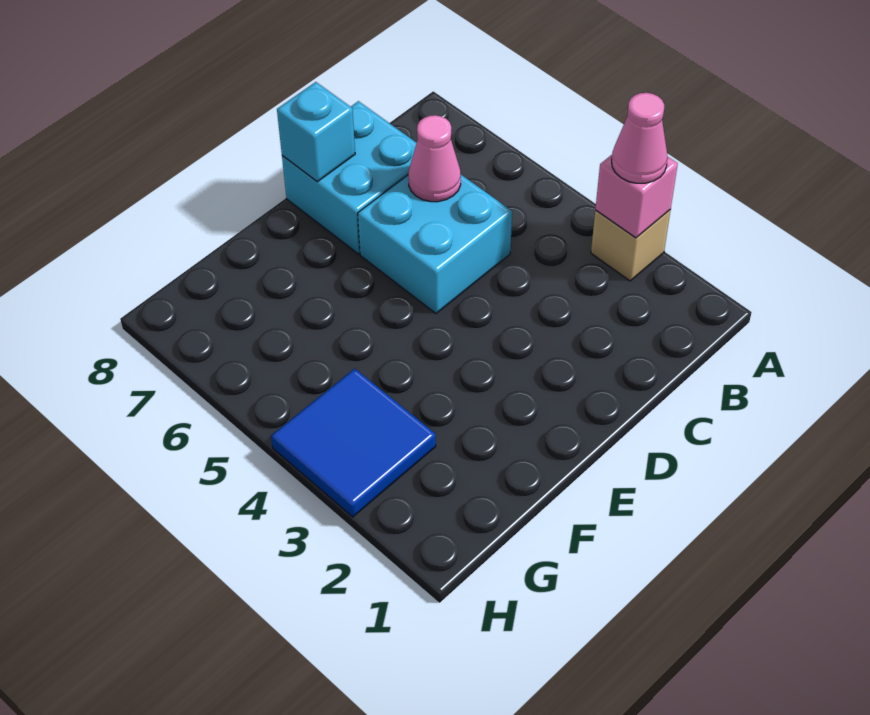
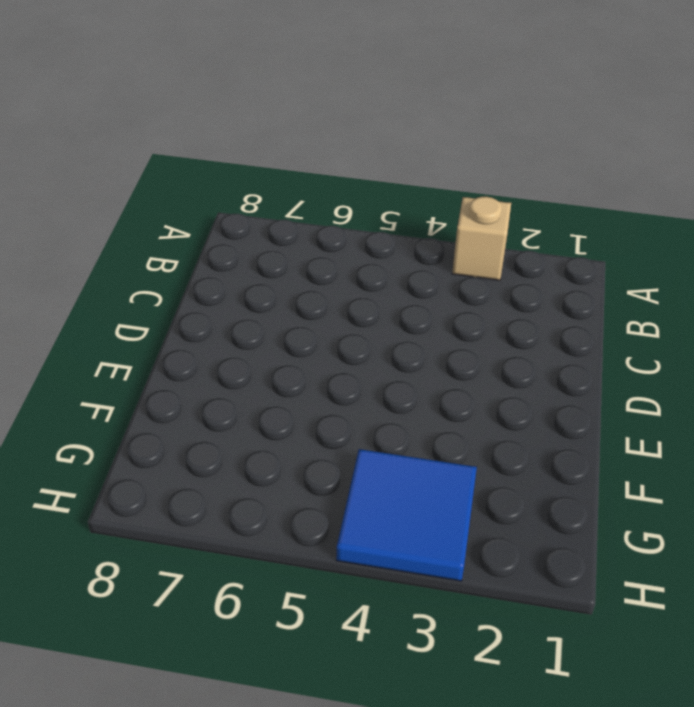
none -> cyan brick C5:D6 level 1
none -> cyan brick C7:D8 level 1

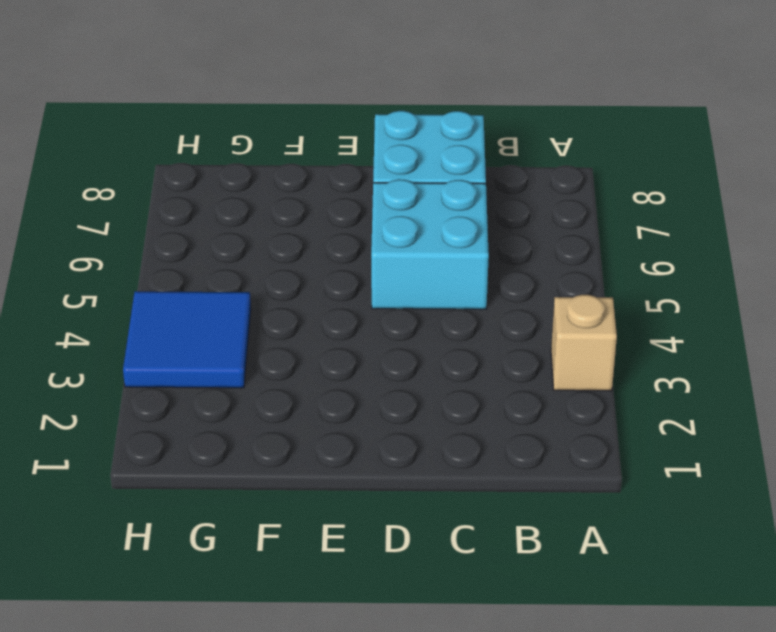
none -> pink brick A3 level 2
none -> pink cone C6 level 2

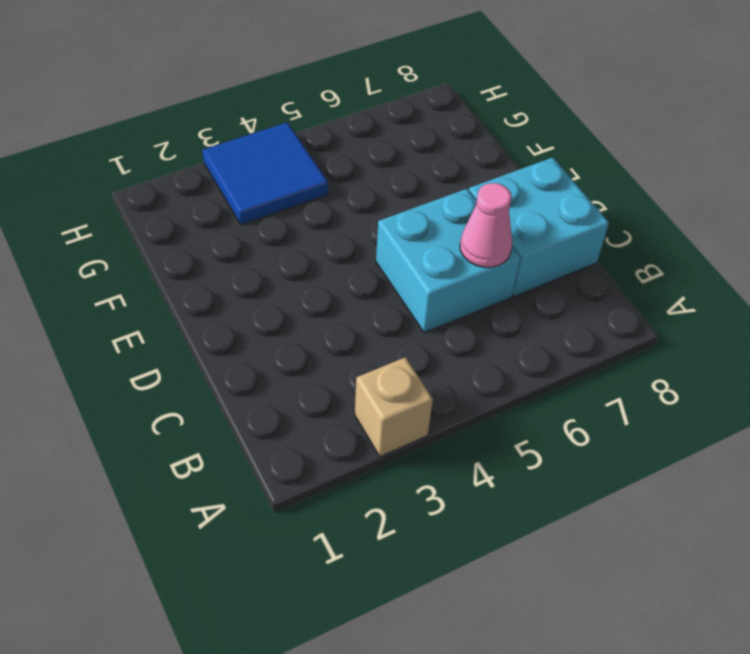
none -> pink brick A3 level 2
none -> cyan brick D8 level 2

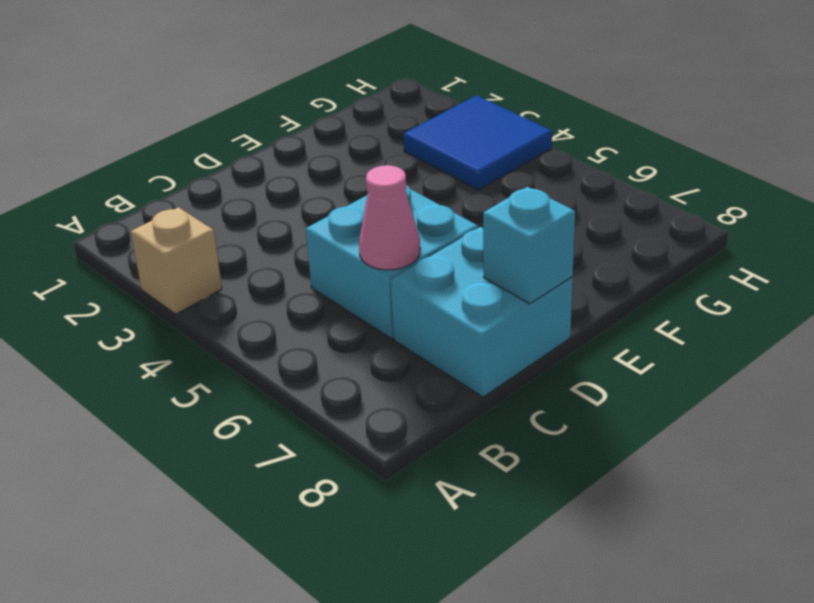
none -> pink brick A3 level 2
none -> pink cone A3 level 3

